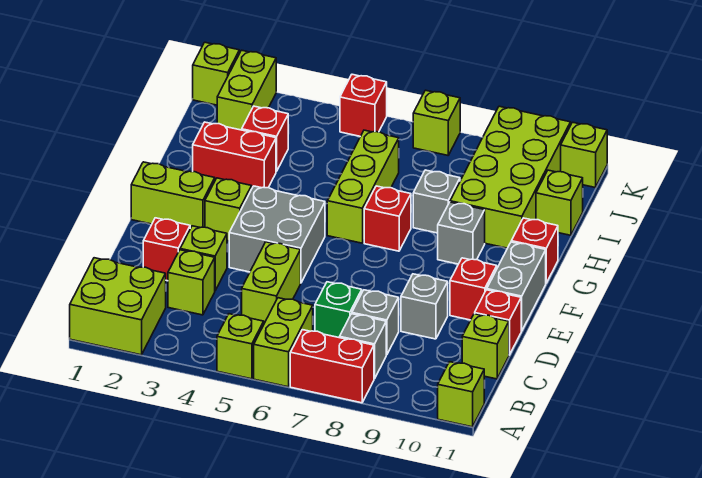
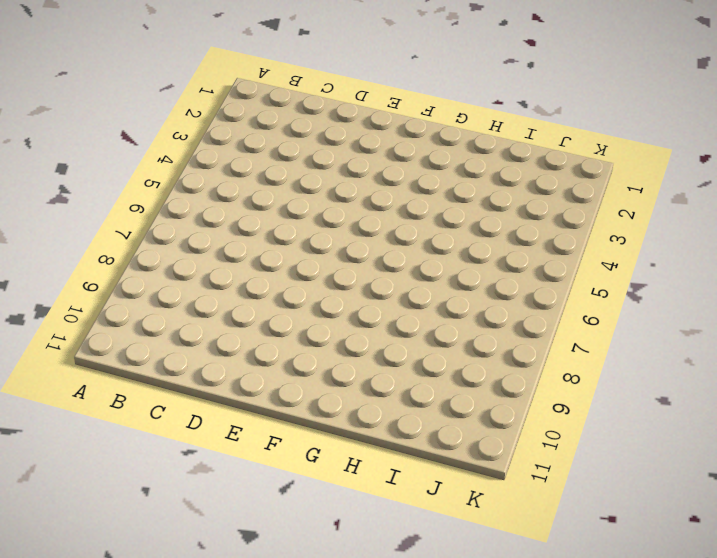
none -> lime brick A1:B2 level 1
none -> lime brick A5 level 1
none -> lime brick A6:B6 level 1
none -> red brick A7:A8 level 1

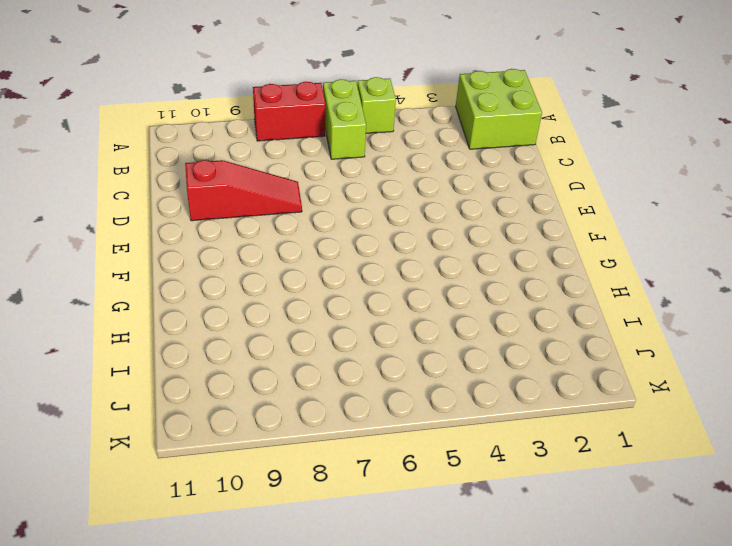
red slope D8:D10 level 1 top 10 -> grey brick D9 level 1
none -> lime brick A11 level 1
none -> grey brick B8 level 1
none -> lime brick C3 level 1
none -> lime brick C5:D5 level 1

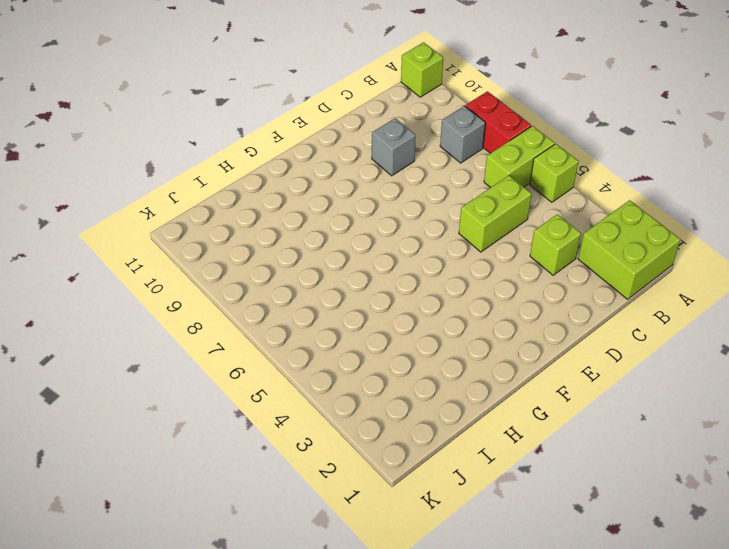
none -> green brick C7 level 1
none -> grey brick C8 level 1
none -> lime brick C11 level 1
none -> red brick D2 level 1

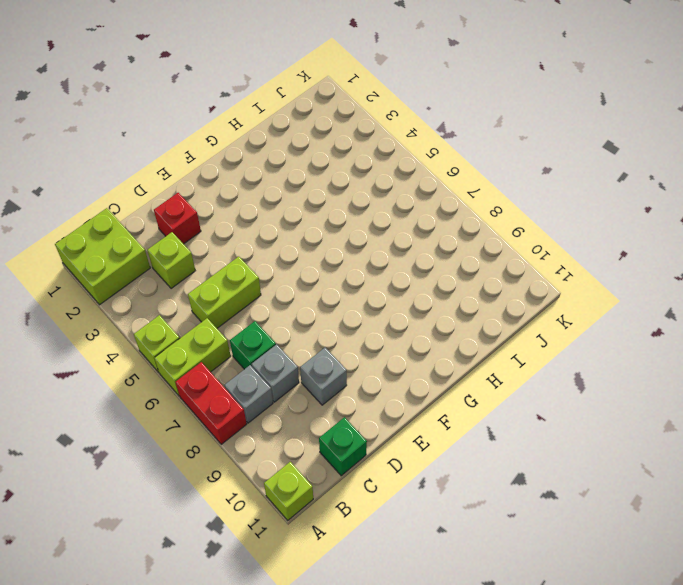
green brick C11 level 1 -> lime brick C11 level 1
none -> lime brick D3 level 1
none -> red brick D11 level 1
none -> grey brick E4:F5 level 1
none -> red brick E10 level 1

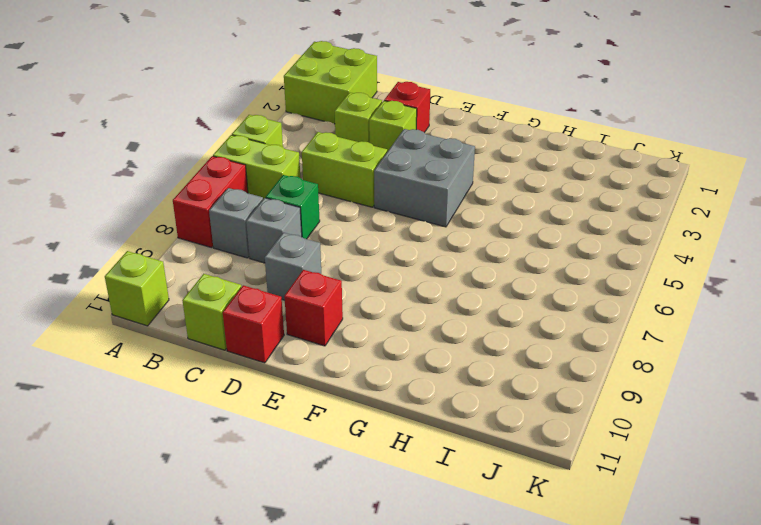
none -> grey brick E11:F11 level 1
none -> lime brick F1:F2 level 1
none -> lime brick F3 level 1
none -> lime brick G6:I6 level 1

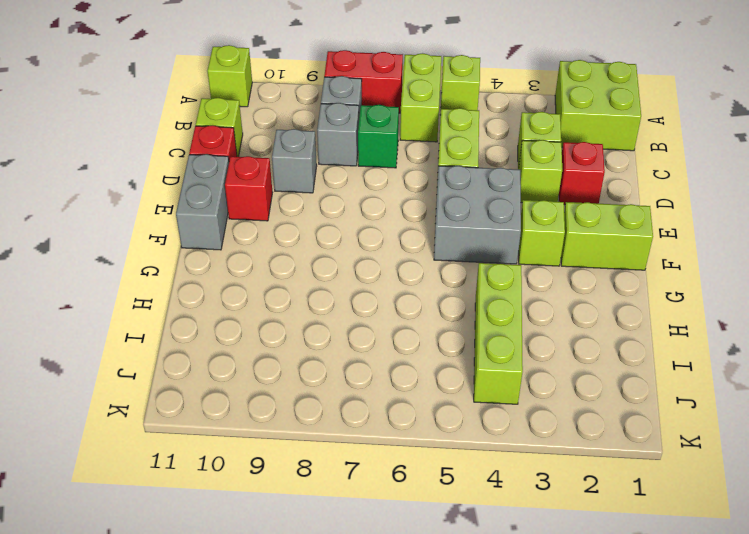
lime brick H4:J4 level 1 -> lime brick G6:I6 level 1
none -> red brick G7 level 1
none -> grey brick G9 level 1
none -> red brick G11 level 1
none -> red brick H2:H3 level 1

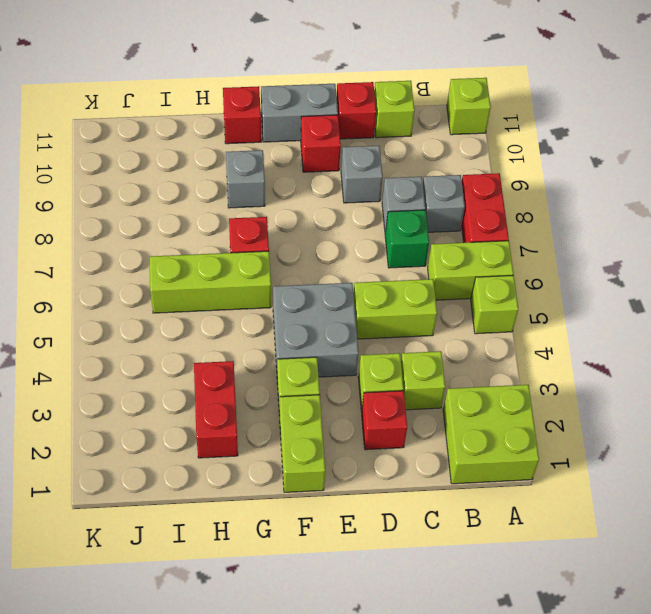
none -> grey brick H8 level 1
none -> lime brick H9:K10 level 1
none -> red brick I3 level 1
none -> lime brick I11 level 1

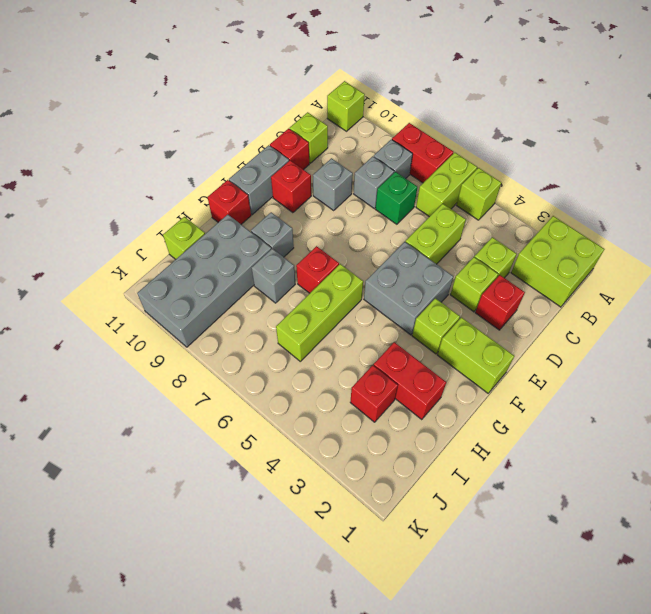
grey brick H9:K10 level 1 -> lime brick H9:K10 level 1
none -> lime brick J2:K2 level 1
none -> lime brick K1 level 1
none -> red brick K5 level 1
none -> lime brick K7 level 1

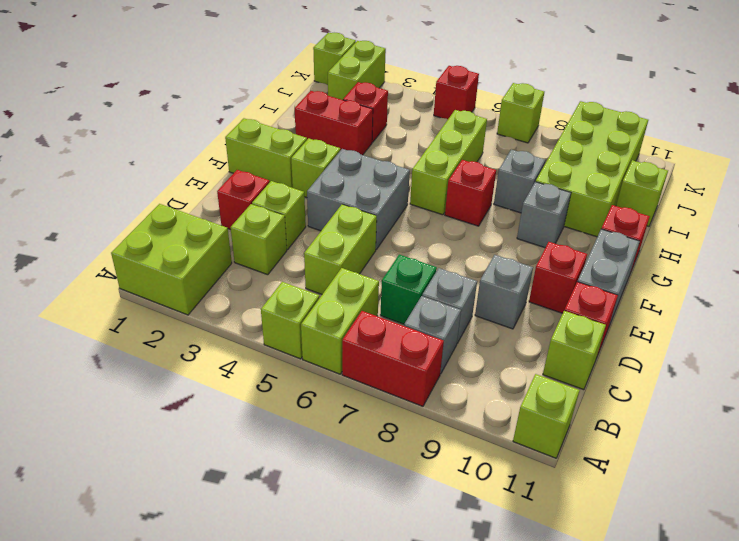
none -> lime brick K11 level 1

